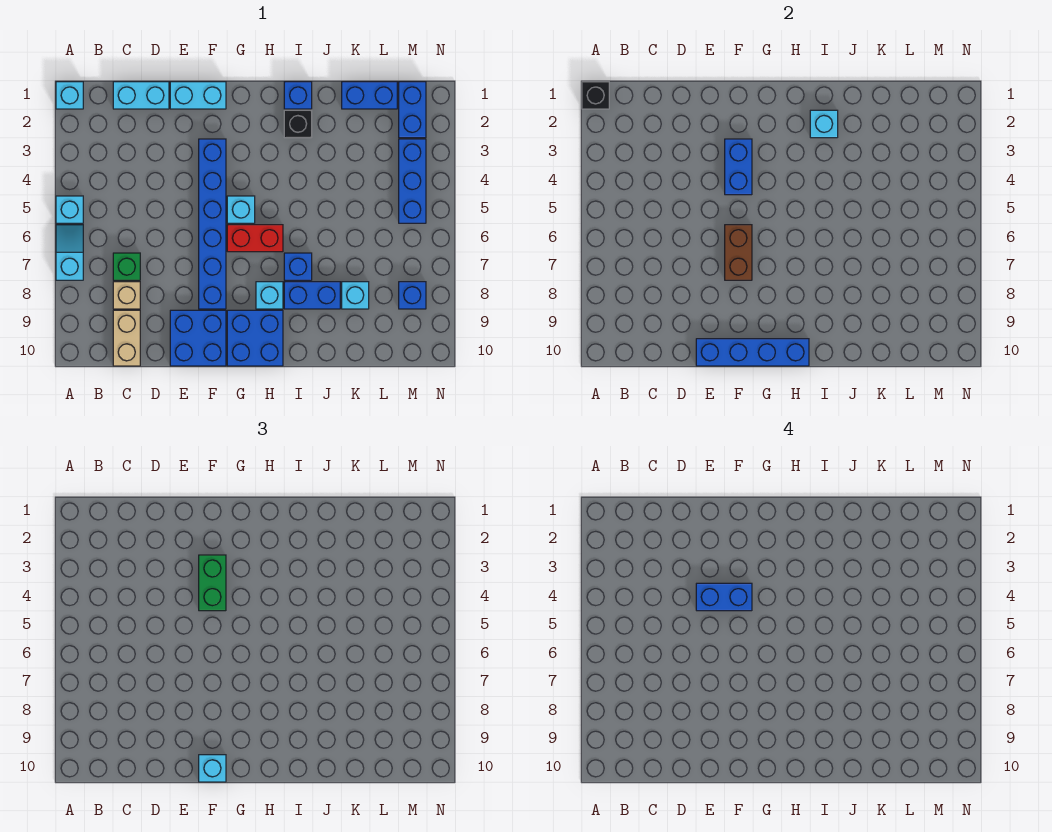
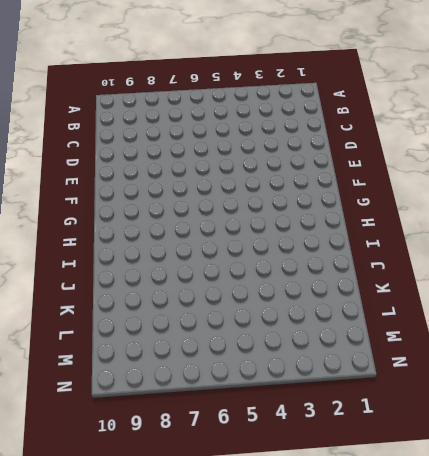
none -> cyan brick A1 level 1
none -> cyan brick A5 level 1
none -> cyan slope A6:A7 level 1 top 7
none -> cyan brick C1:D1 level 1

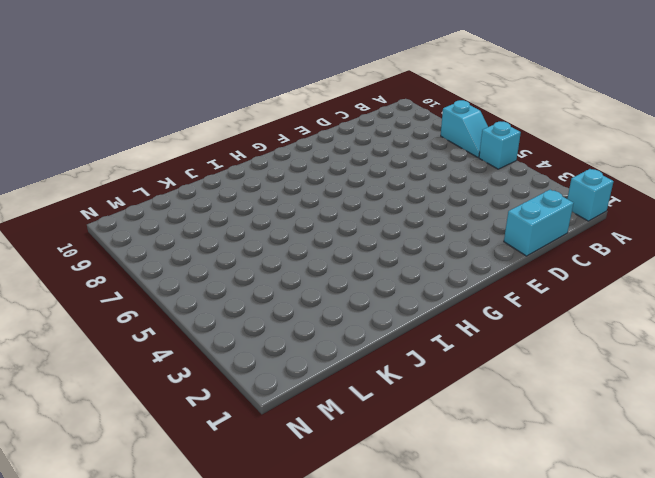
none -> green brick C7 level 1
none -> tan brick C8 level 1
none -> tan brick C9:C10 level 1
none -> cyan brick E1:F1 level 1

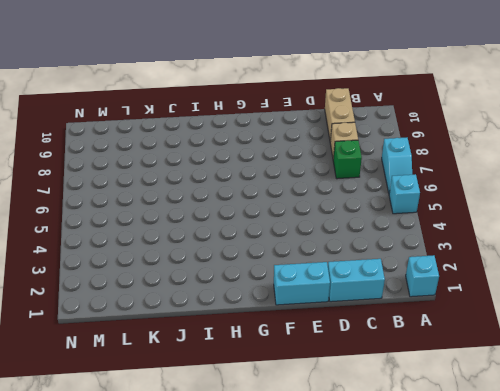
none -> blue brick E9:F10 level 1
none -> blue brick F3:F8 level 1
none -> cyan brick G5 level 1
none -> red brick G6:H6 level 1

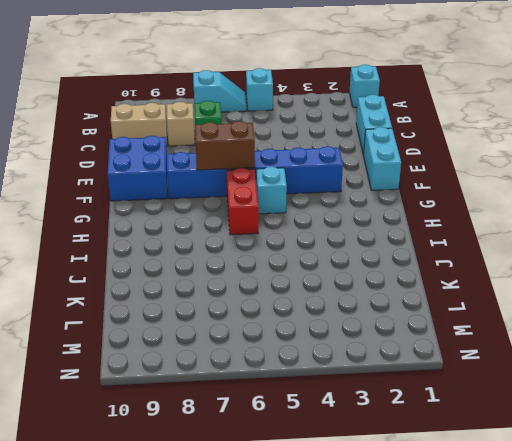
none -> blue brick G9:H10 level 1
none -> cyan brick H8 level 1
none -> blue brick I1 level 1
none -> black brick I2 level 1

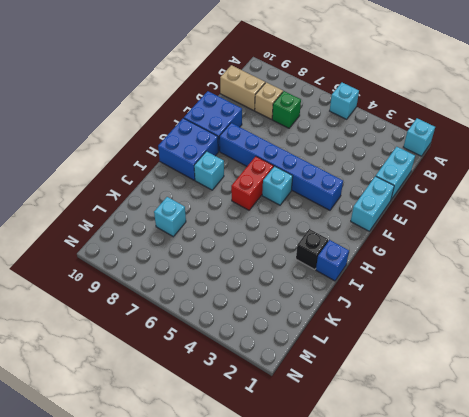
none -> cyan slope A6:A7 level 1 top 7
none -> blue brick I7 level 1
none -> blue brick I8:J8 level 1
none -> blue brick K1:L1 level 1

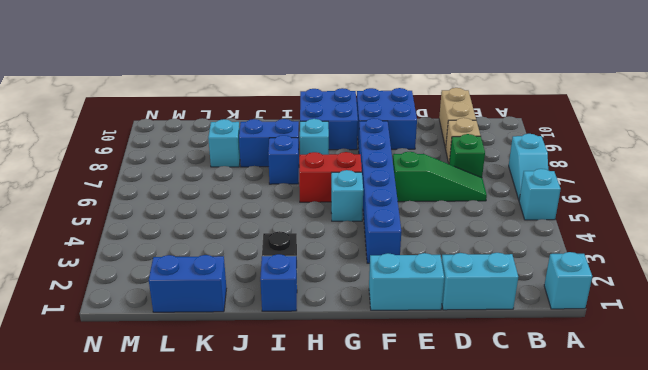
green slope C6:E6 level 1 top E -> none
none -> blue brick M1:M2 level 1
none -> blue brick M3:M5 level 1
none -> blue brick M8 level 1
none -> black brick A1 level 2

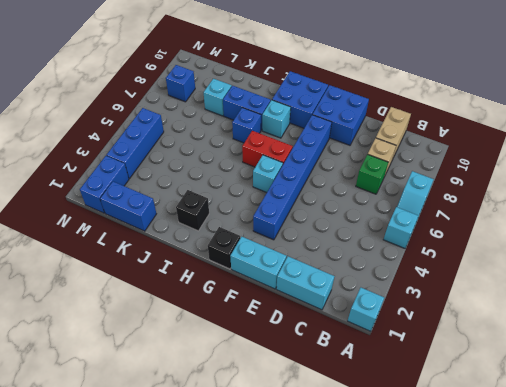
black brick G1 level 1 -> black brick A1 level 2
none -> blue brick I1 level 1
none -> blue brick E10:H10 level 2
none -> blue brick F3:F4 level 2
none -> brown brick F6:F7 level 2

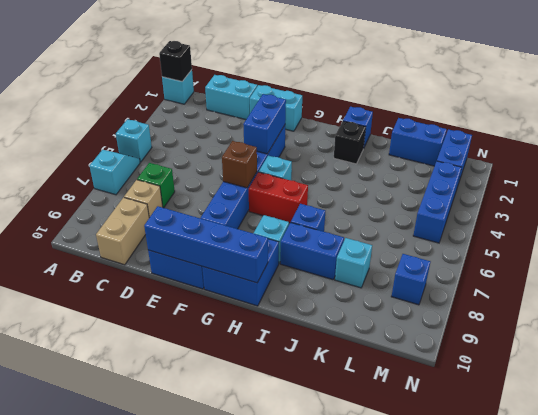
brown brick F6 level 2 -> brown brick F6:F7 level 2
none -> cyan brick I2 level 2
none -> green brick F3:F4 level 3
none -> cyan brick F10 level 3
none -> blue brick E4:F4 level 4

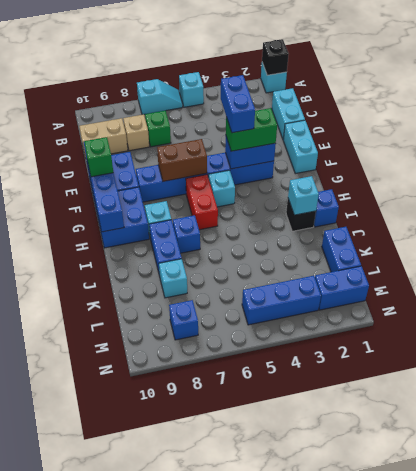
green brick F10 level 3 -> cyan brick F10 level 3

